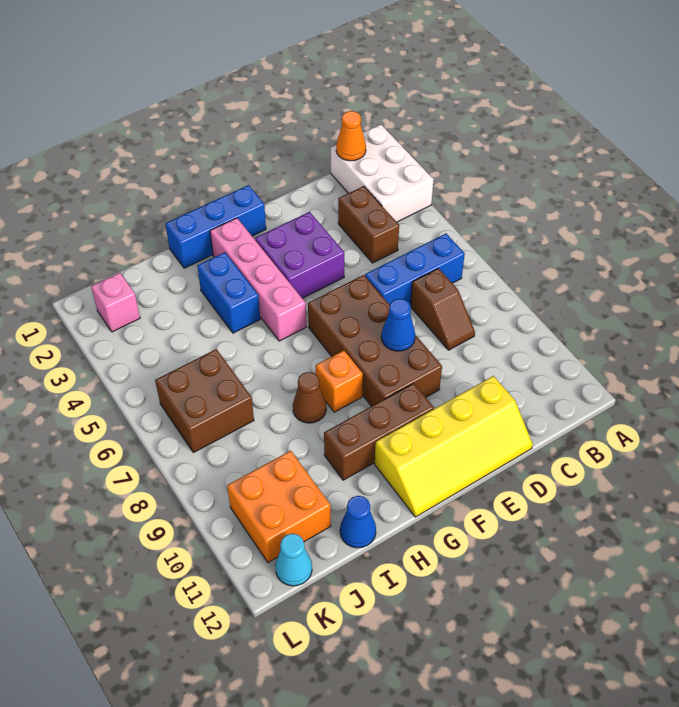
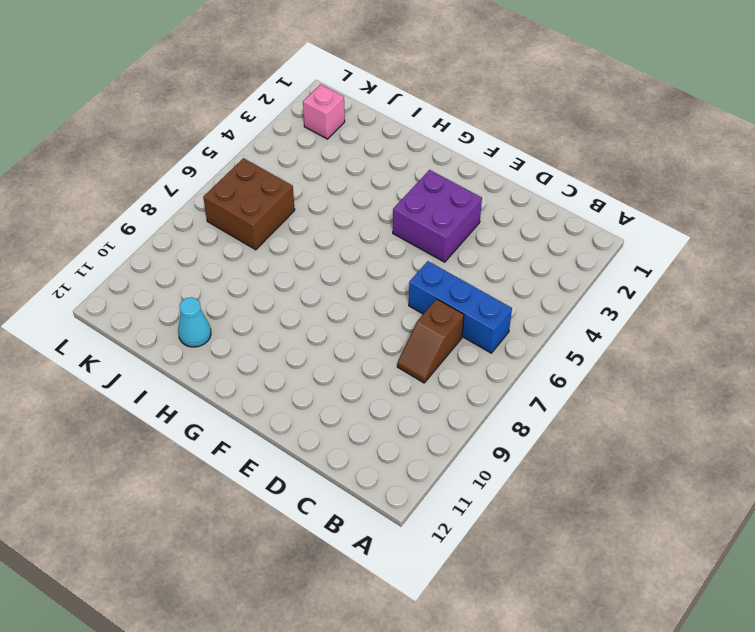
cyan cone I11 level 1 -> cyan cone K12 level 1
none -> white brick A1:B3 level 1
none -> brown brick C3:C4 level 1
none -> yellow slope D11:G12 level 1 top 11

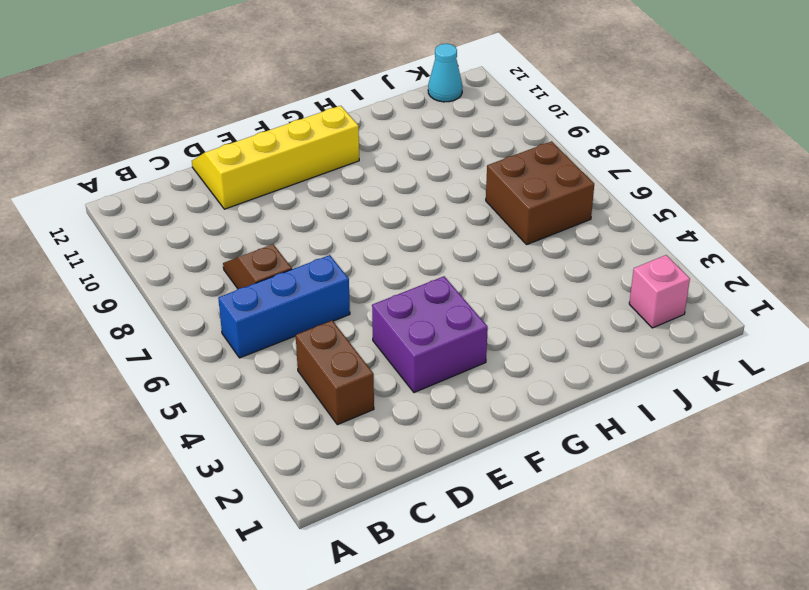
none -> white brick A1:B3 level 1
none -> brown brick E6:F9 level 1
none -> blue brick F1:H1 level 1

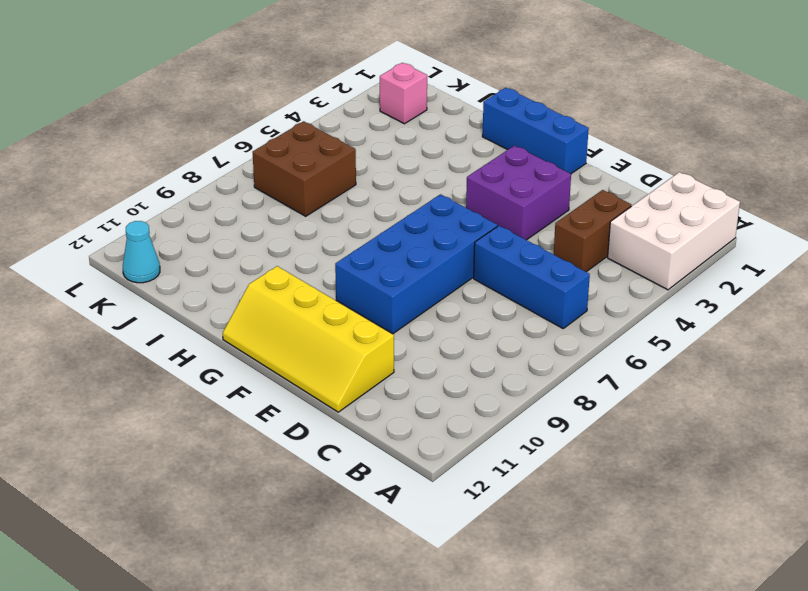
blue brick E6:F9 level 1 -> brown brick E6:F9 level 1
none -> brown slope C7:C8 level 1 top 7
none -> brown brick F10:H10 level 1
none -> pink brick G2:G5 level 1

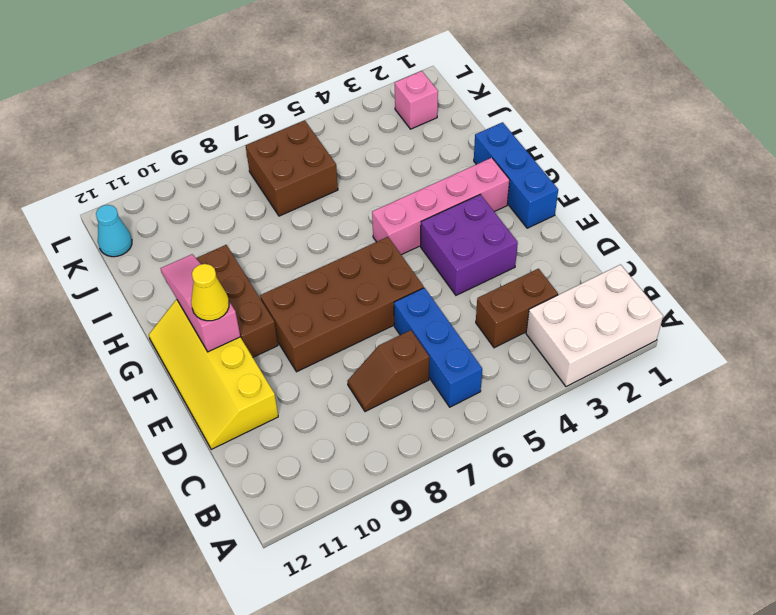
pink slope F11:H11 level 2 top F -> none
yellow cone F11 level 3 -> none
none -> orange brick G8 level 1
none -> blue brick H3:H4 level 1
none -> brown cone H8 level 1

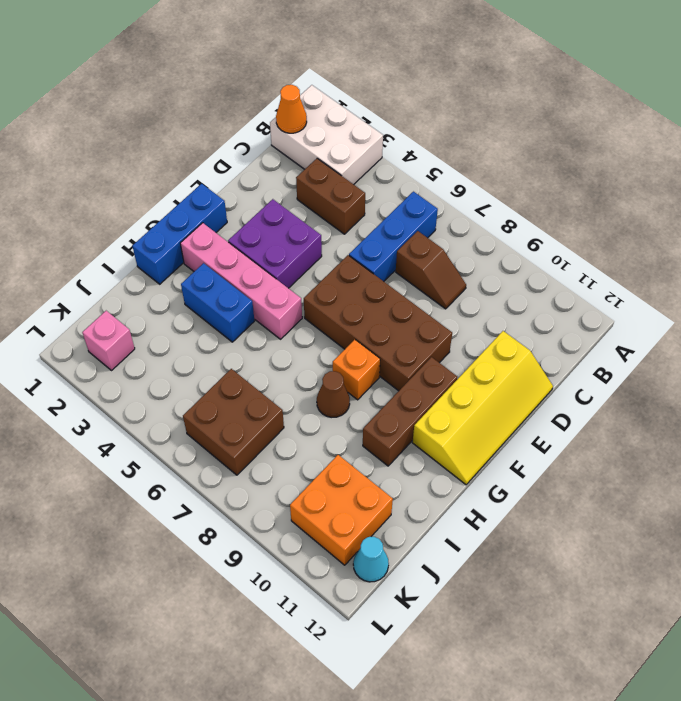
none -> blue cone I12 level 1
none -> blue cone E8 level 2

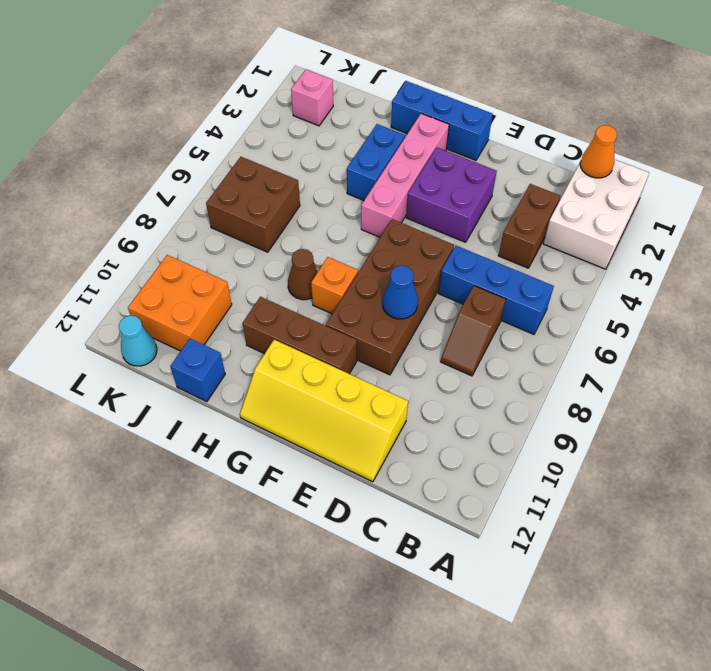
blue brick I12 level 1 -> blue cone I12 level 1

